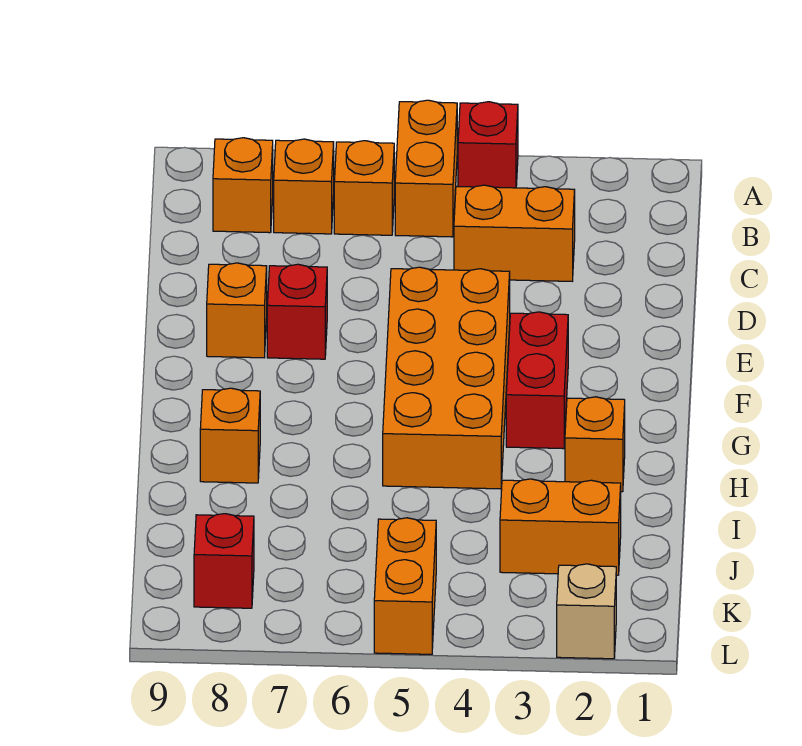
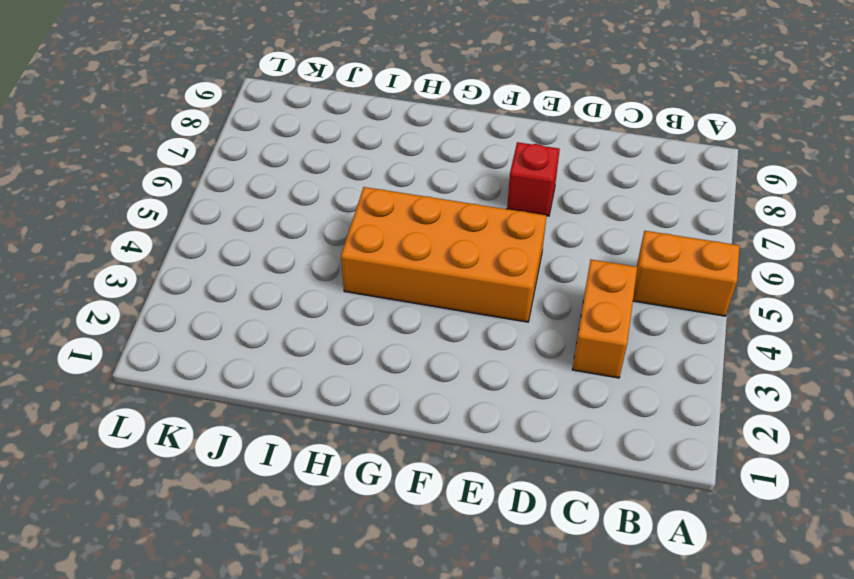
none -> red brick A4 level 1
none -> orange brick B6 level 1
none -> orange brick B7 level 1

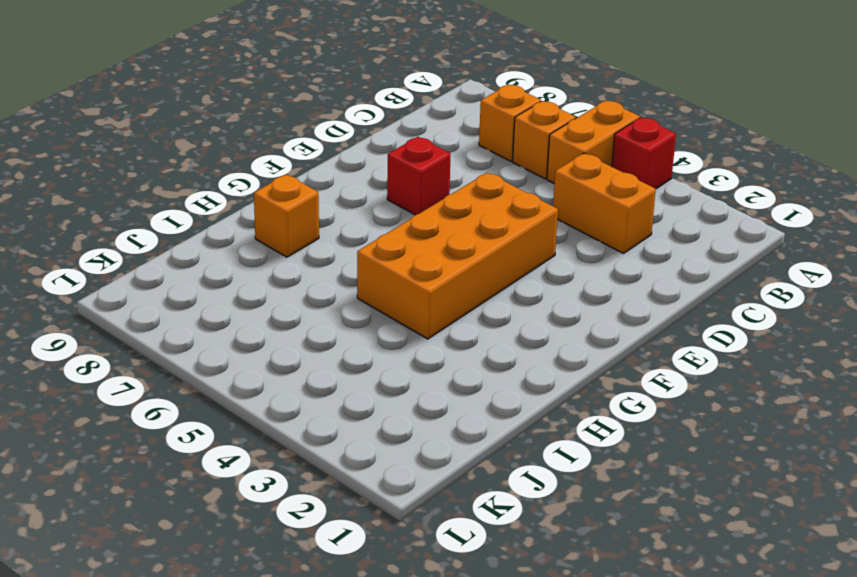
none -> orange brick B8 level 1
none -> orange brick E8 level 1
none -> red brick F3:G3 level 1

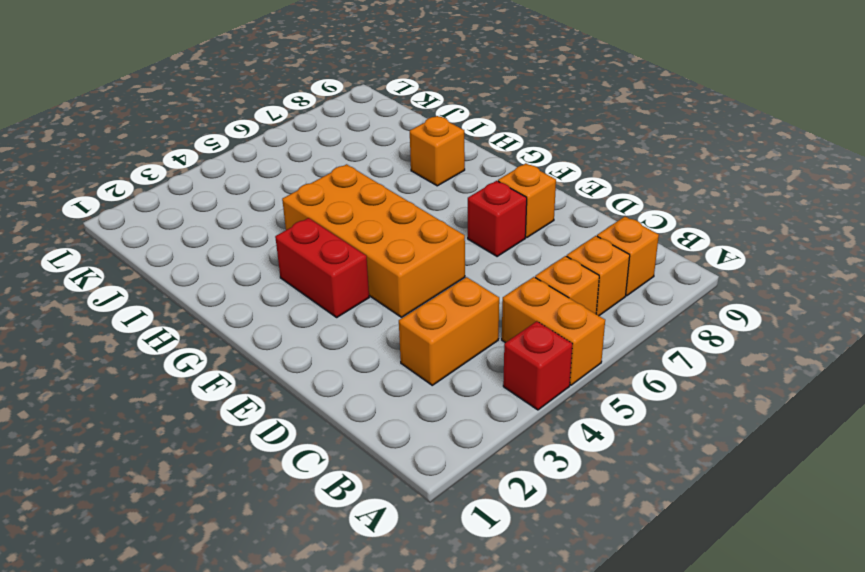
none -> orange brick H2 level 1
none -> orange brick J2:J3 level 1
none -> orange brick K5:L5 level 1

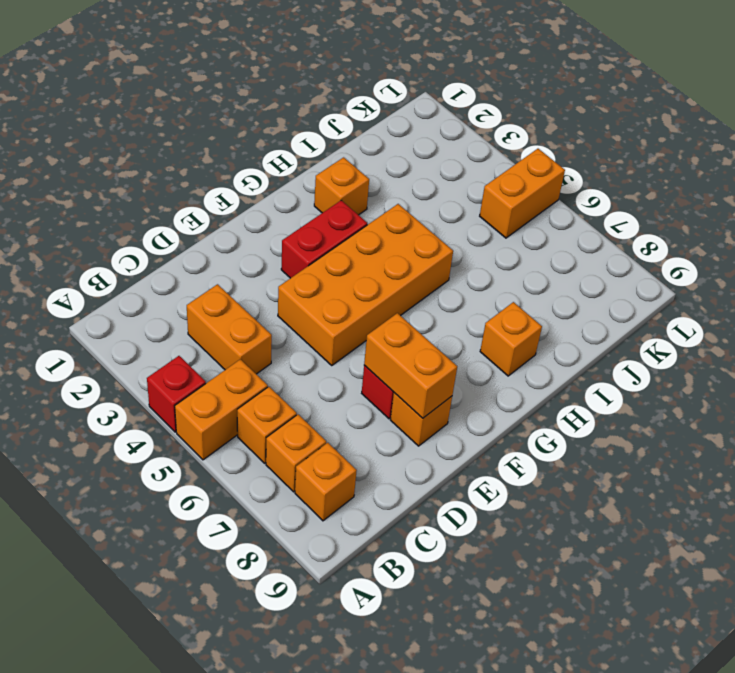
orange brick E7:E8 level 2 -> orange brick J2:J3 level 1
none -> red brick K8 level 1
none -> tan brick L2 level 1

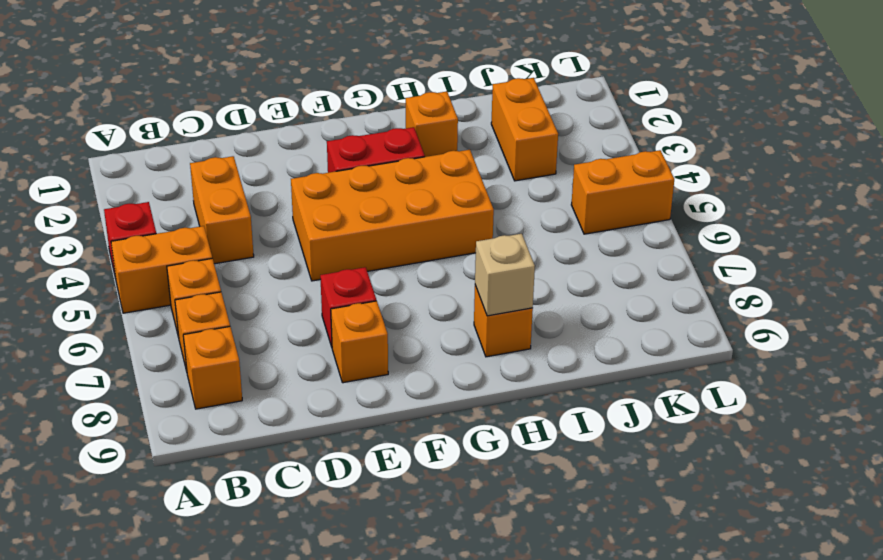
tan brick H8 level 2 -> tan brick L2 level 1
none -> red brick K8 level 1

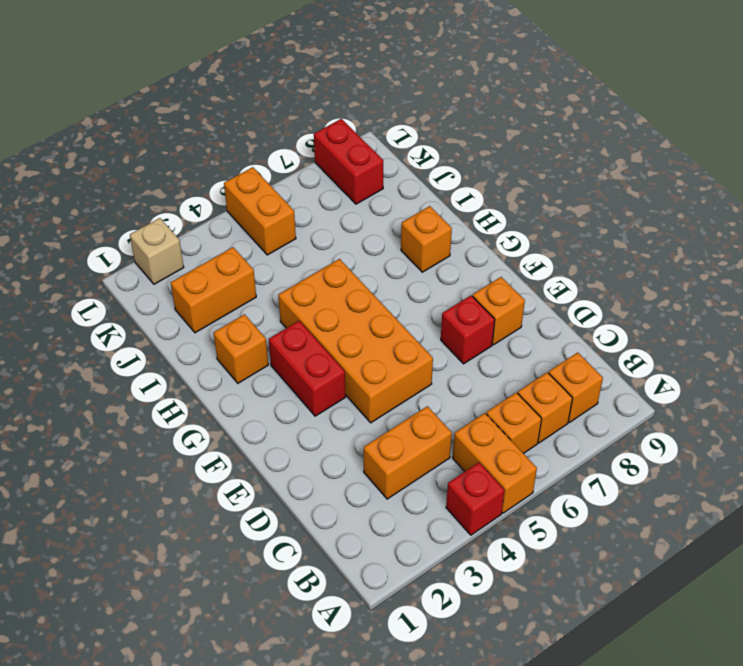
red brick K8:L8 level 1 -> red brick K8 level 1

